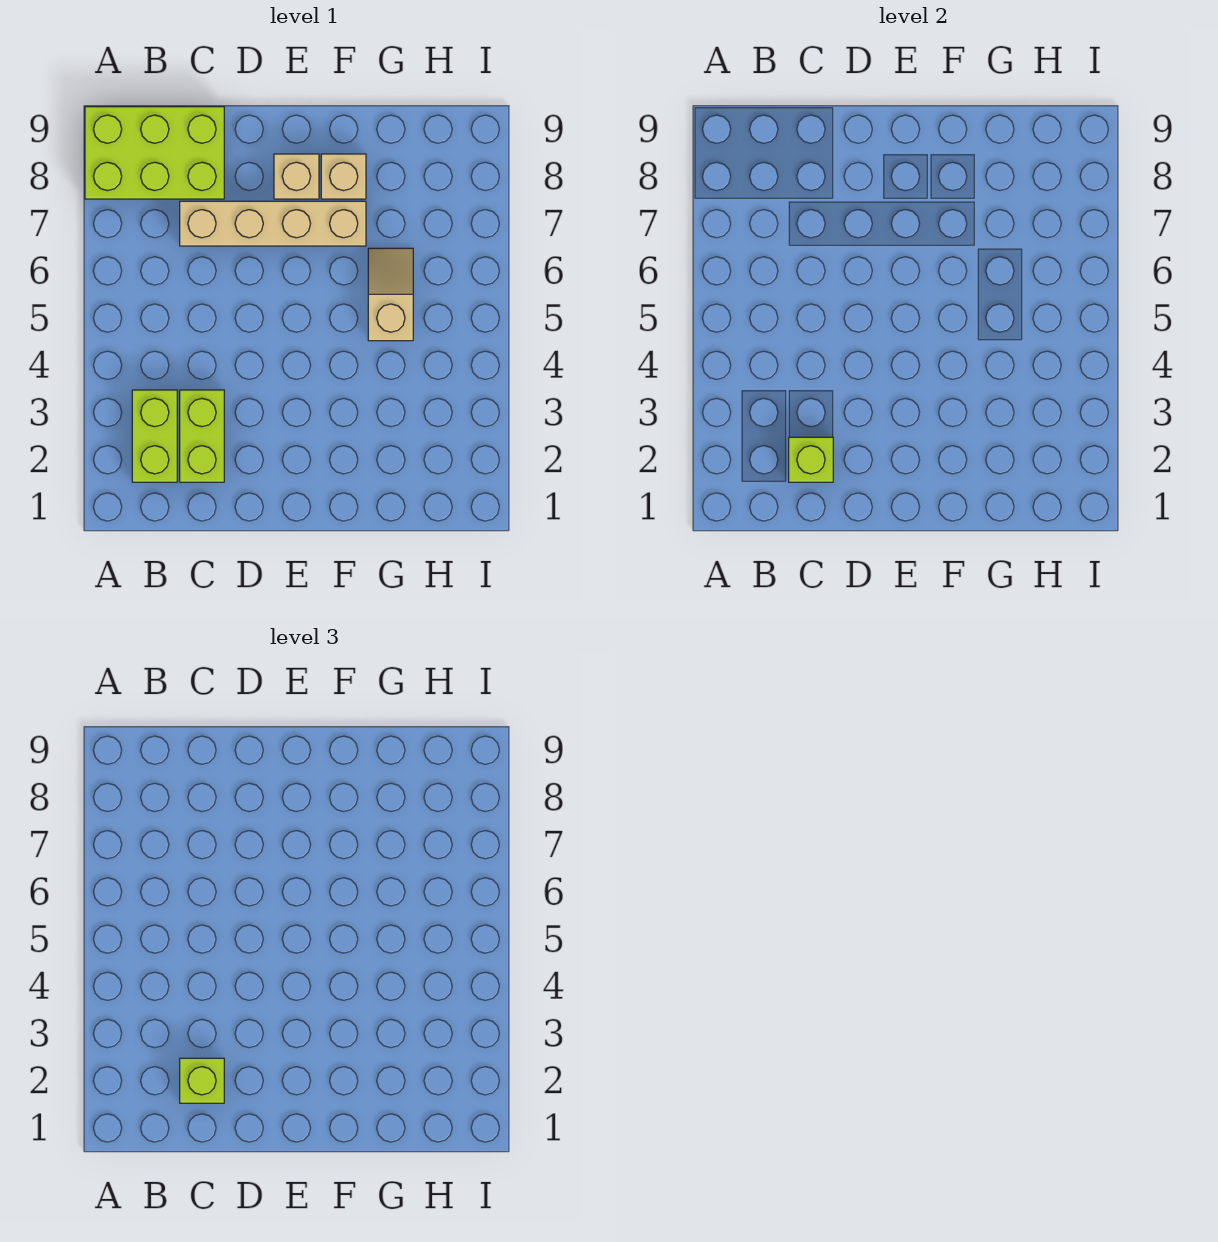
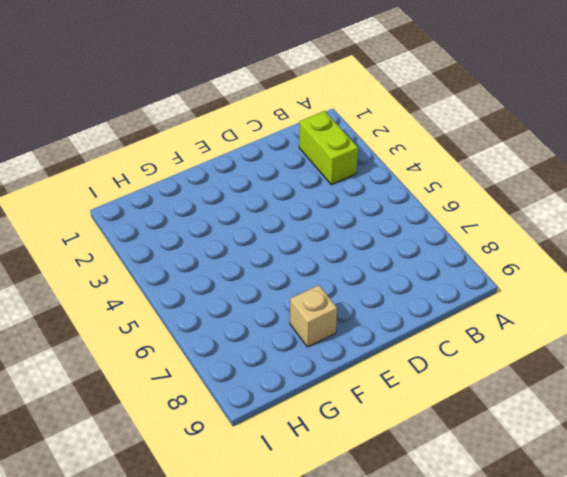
none -> lime brick A8:C9 level 1
none -> lime brick C2:C3 level 1

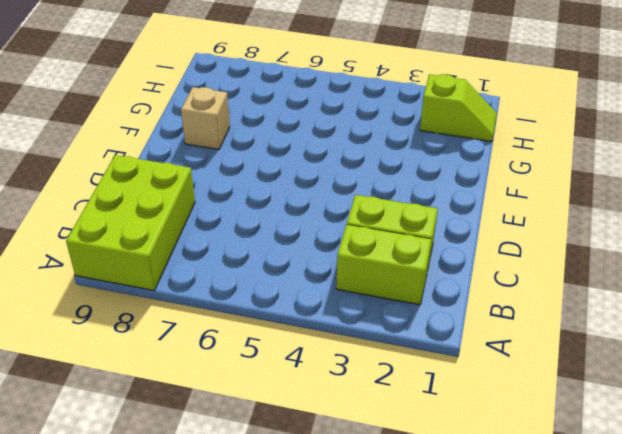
lime slope H1:H2 level 1 top 2 -> none
none -> tan brick C7:F7 level 1
none -> tan brick E8 level 1

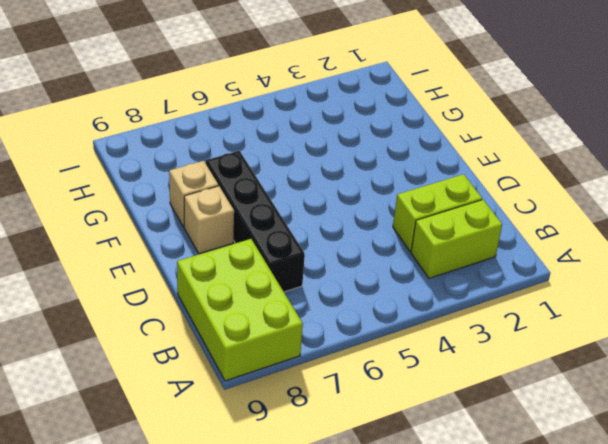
black brick C7:F7 level 1 -> tan brick C7:F7 level 1
none -> tan slope G5:G6 level 1 top 5
none -> lime brick C2 level 2

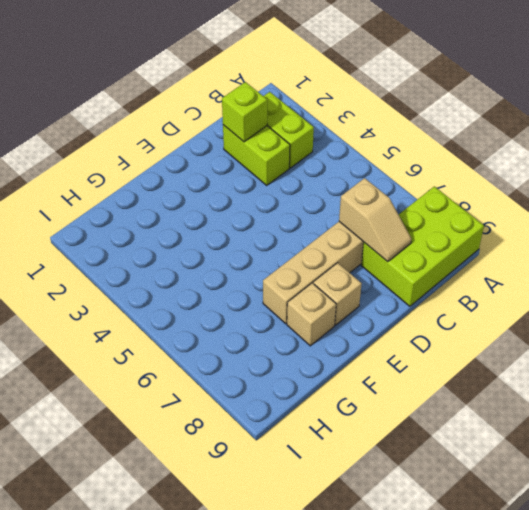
tan slope C7:C8 level 2 top 7 -> tan slope G5:G6 level 1 top 5
none -> lime brick C2 level 3

